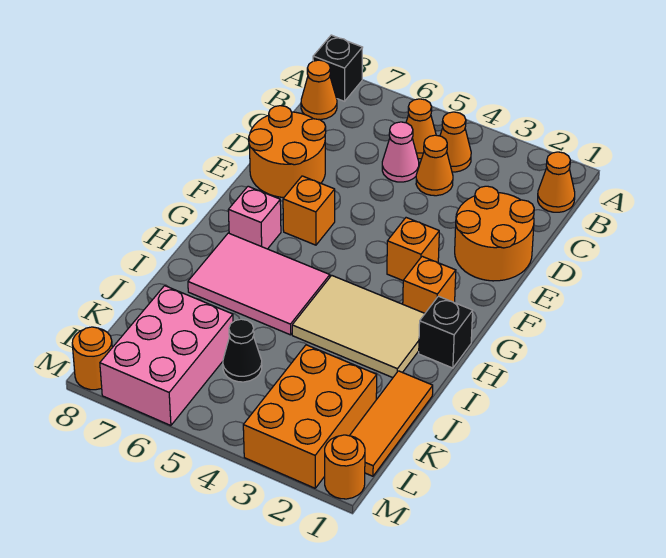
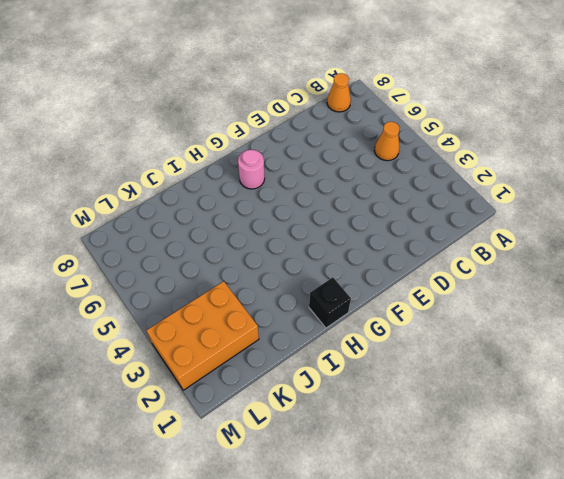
pink round brick G7 level 1 -> pink brick G7 level 1
none -> black brick A8 level 1
none -> orange cone B1 level 1
none -> orange cone B4 level 1

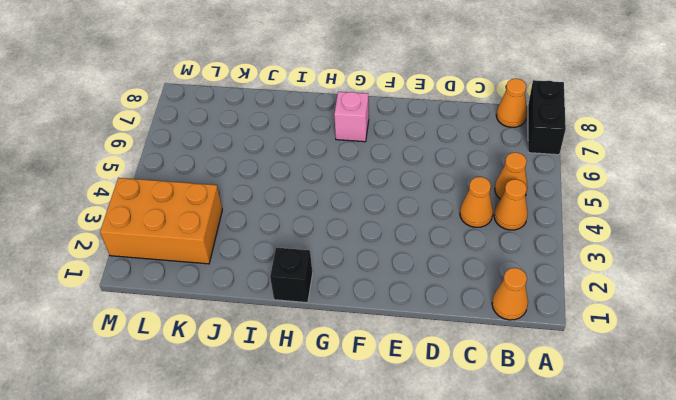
black brick A7:A8 level 1 -> black brick A8 level 1
none -> pink cone C5 level 1
none -> orange round brick D1:E2 level 1
none -> orange round brick D7:E8 level 1

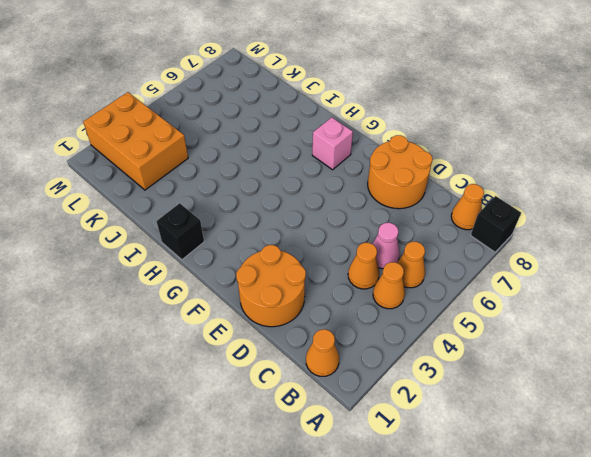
none -> orange brick F3 level 1
none -> orange brick F6 level 1
none -> orange brick G2 level 1

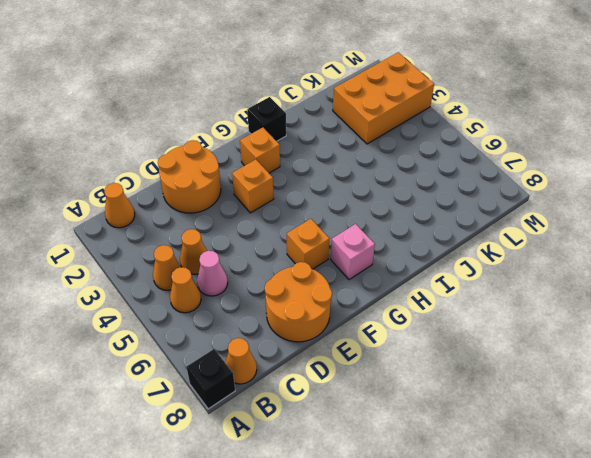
none -> tan tile H2:I4 level 1
none -> pink tile H5:I7 level 1
none -> orange tile J1:L1 level 1

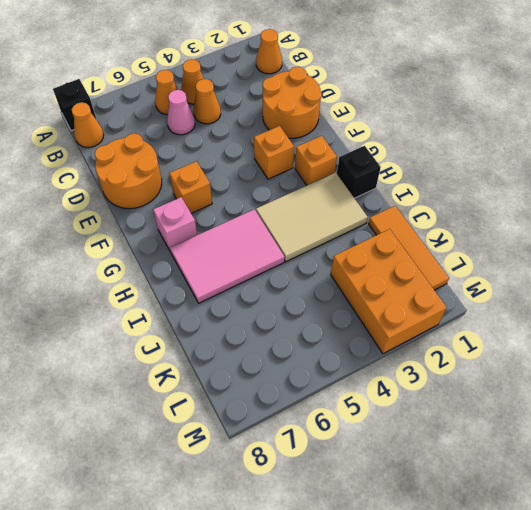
none -> black cone K5 level 1
none -> pink brick K6:M7 level 1
none -> orange round brick M1 level 1

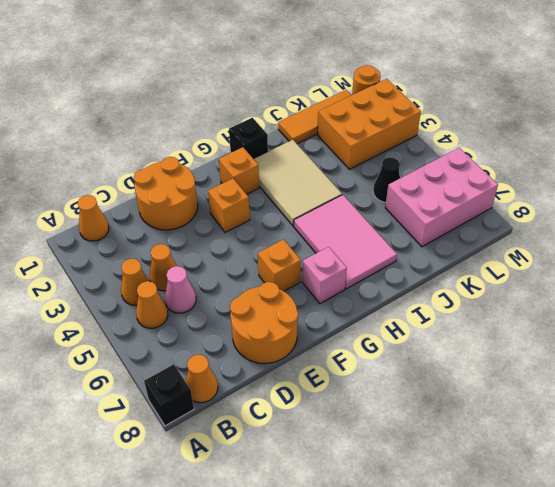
none -> orange round brick M8 level 1

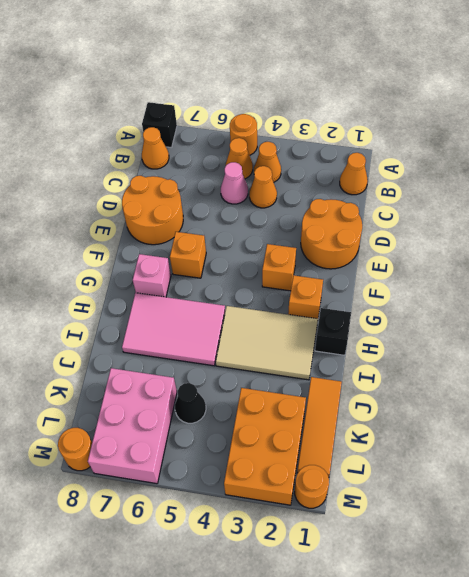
orange round brick A5 level 1 -> none

